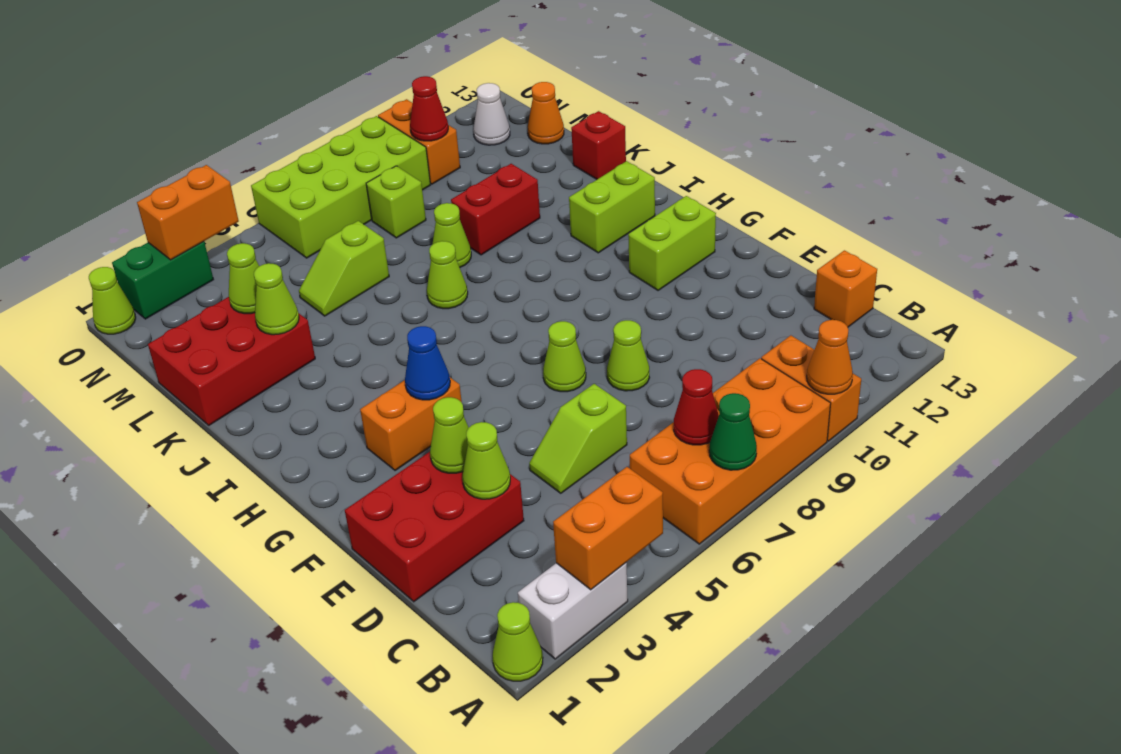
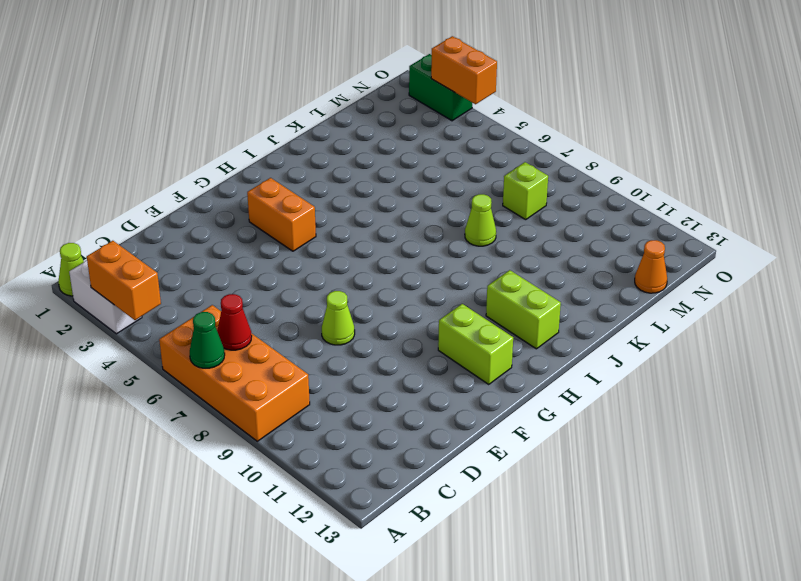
none -> orange brick A10:B10 level 1
none -> orange brick C13 level 1
none -> red brick D1:E3 level 1
none -> lime slope D5:D6 level 1 top 6

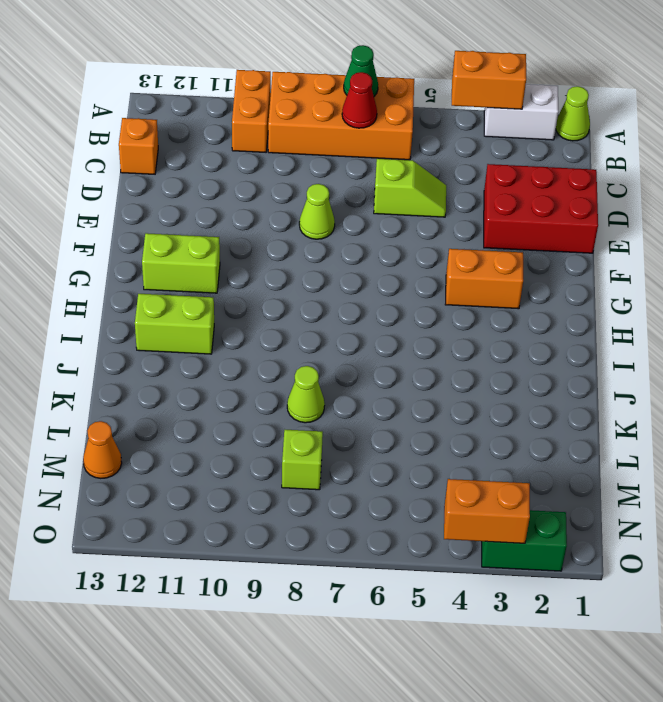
none -> lime cone F7 level 1
none -> lime cone J7 level 1
none -> red brick K1:L3 level 1
none -> red brick K9:K10 level 1

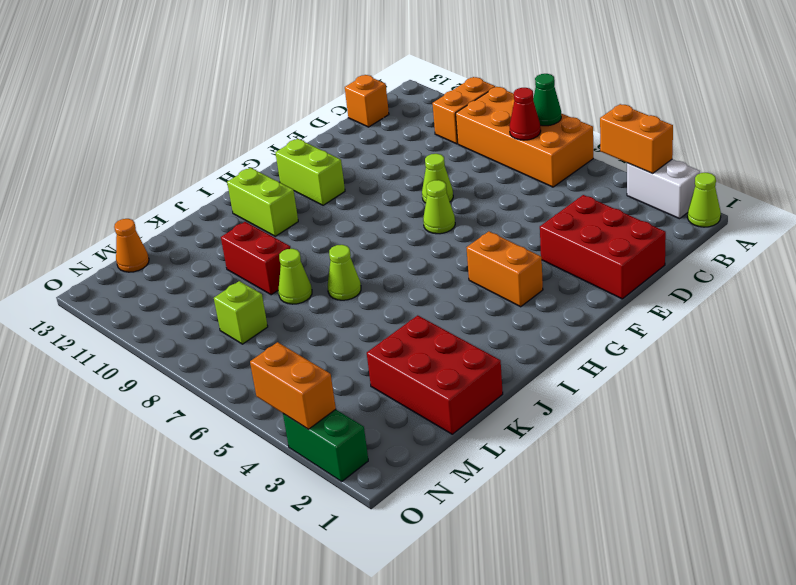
none -> lime slope D5:D6 level 1 top 6
none -> red brick K13 level 1
none -> lime slope L5:L6 level 1 top 6
none -> lime brick N6:O9 level 1

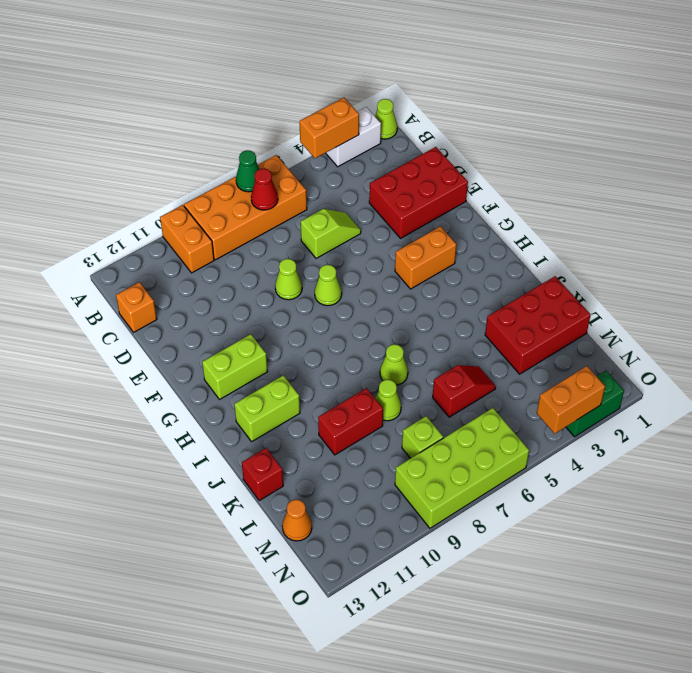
red slope L5:L6 level 1 top 6 -> lime slope L5:L6 level 1 top 6
none -> orange brick N10:O10 level 1
none -> white cone N12 level 1
none -> lime cone O1 level 1
none -> orange cone A10 level 2

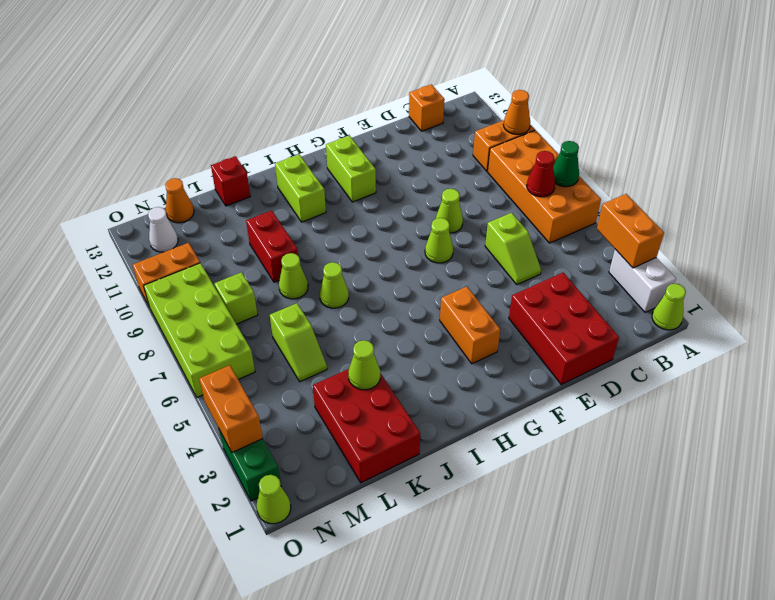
none -> lime cone D3 level 2
none -> lime cone E3 level 2
none -> blue cone G4 level 2
none -> lime cone L3 level 2

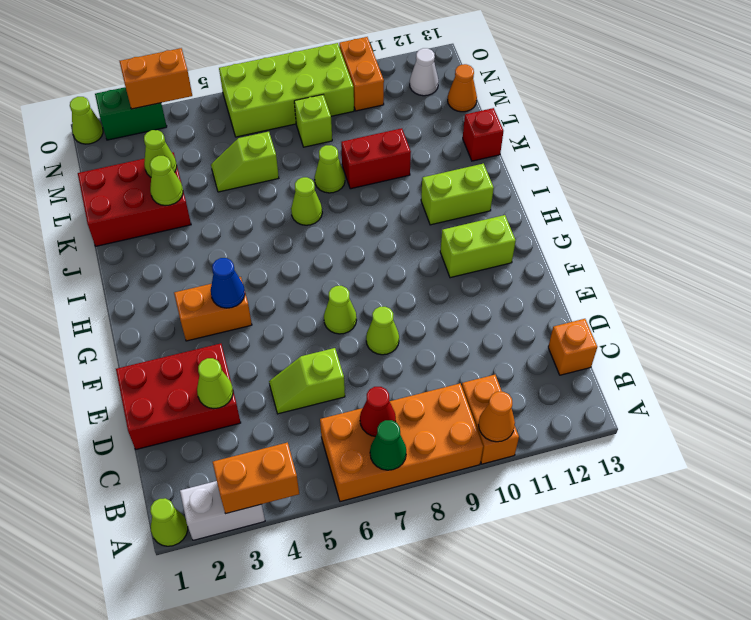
none -> lime cone E3 level 2
none -> red cone N10 level 2

